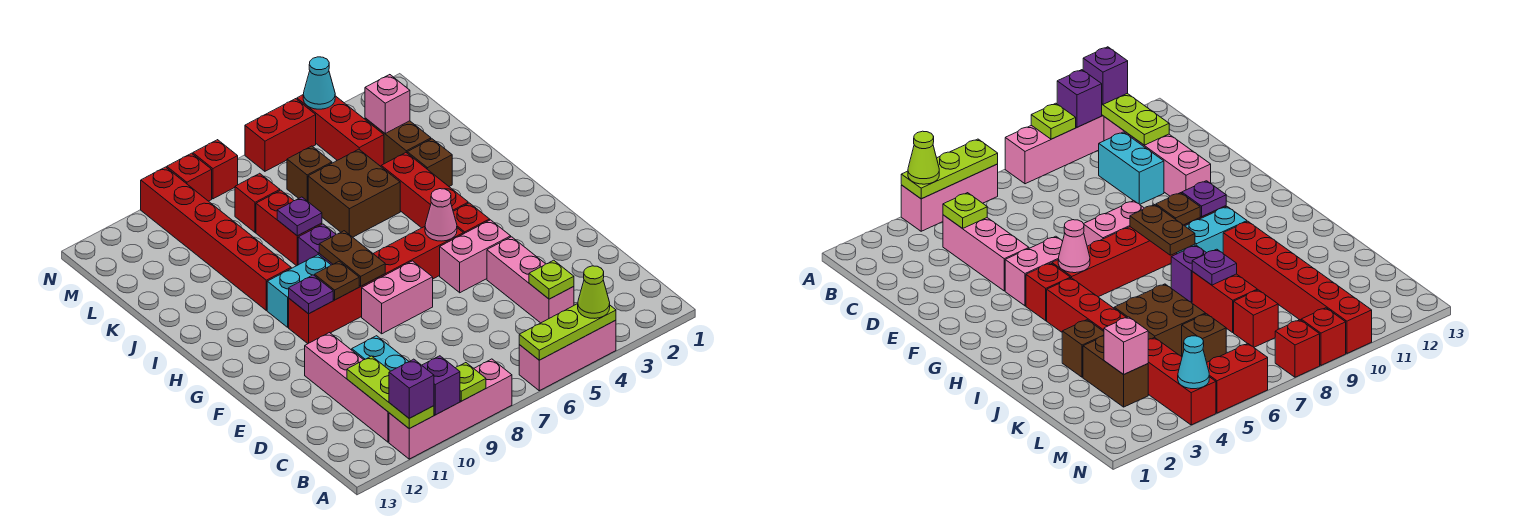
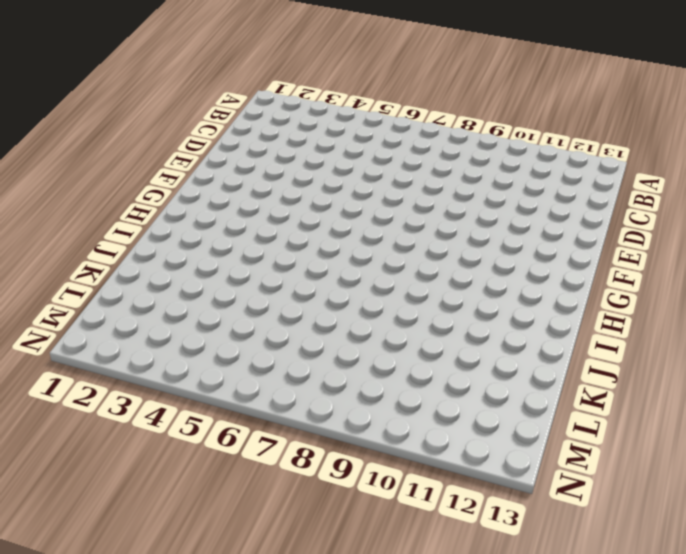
none -> pink brick A4:A6 level 1
none -> pink brick A8:A11 level 1
none -> pink brick B11:E11 level 1
none -> pink brick C4:E4 level 1

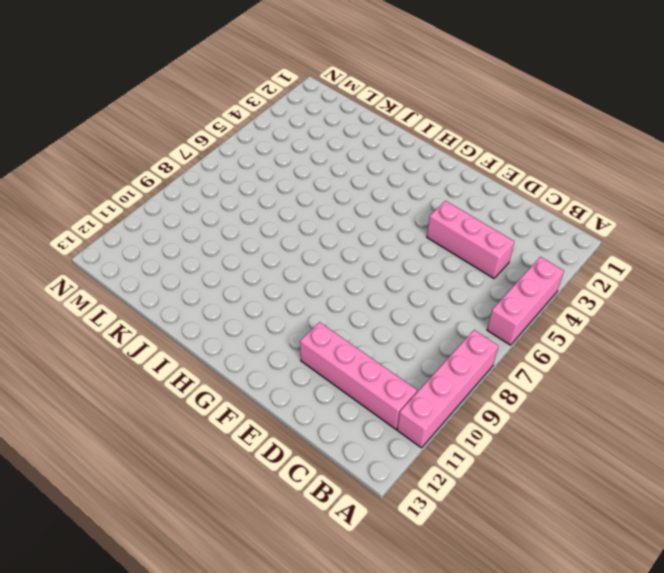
none -> cyan brick C10:D10 level 1
none -> pink brick F4:F5 level 1
none -> pink brick F7:F8 level 1
none -> red brick G4 level 1

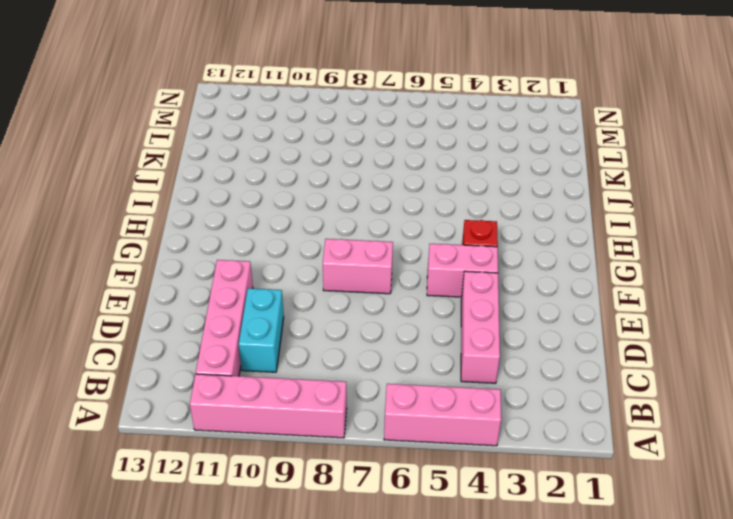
none -> red brick G5:G10 level 1
none -> red brick H4:J4 level 1
none -> cyan brick H9:H10 level 1
none -> purple brick I8 level 1

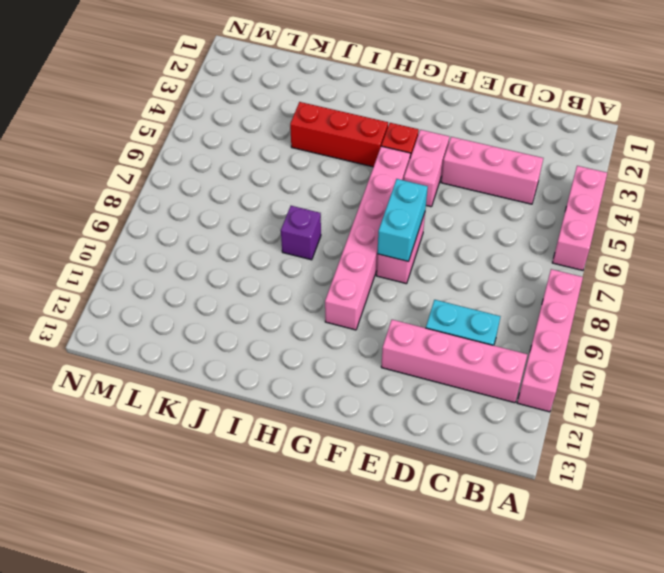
cyan brick F7:F8 level 2 -> cyan brick H9:H10 level 1
pink brick G5:G10 level 1 -> red brick G5:G10 level 1
none -> red brick I10:N10 level 1
none -> brown brick J3 level 1
none -> brown brick J5:K6 level 1
none -> red brick J8:K8 level 1

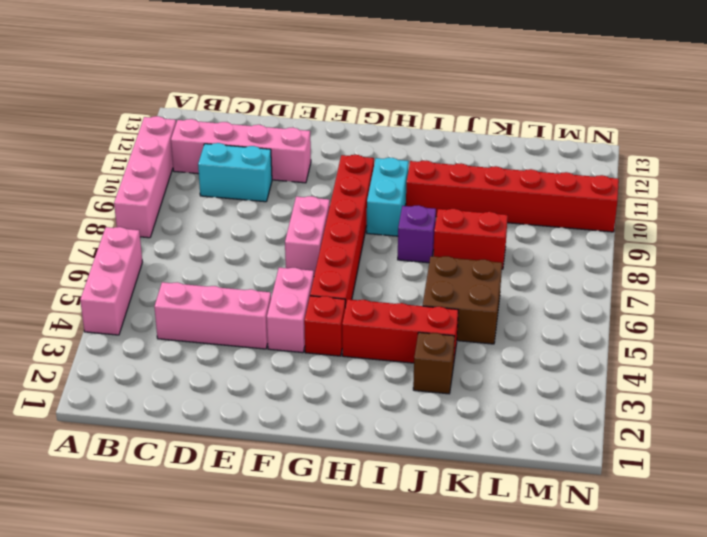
none -> brown brick K3:L3 level 1
none -> red brick L4:N4 level 1
none -> brown brick L6 level 1
none -> red brick L8 level 1

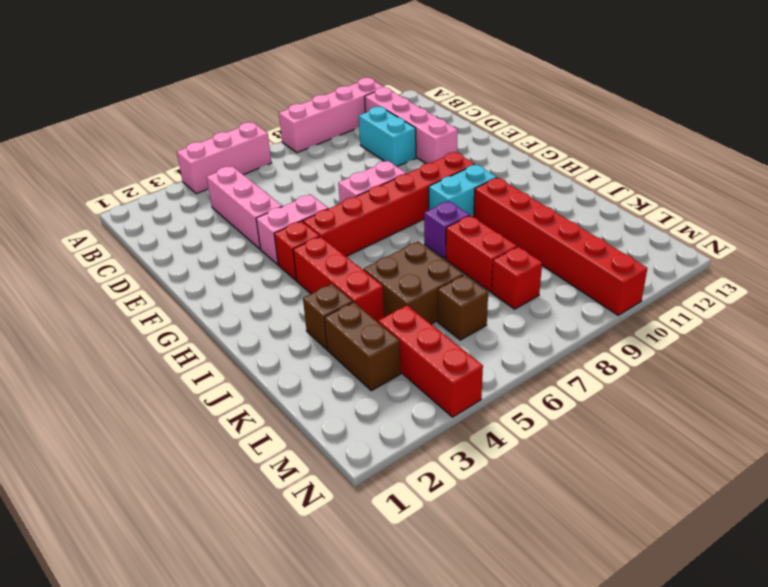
none -> red brick N5:N6 level 1
none -> red brick N8 level 1
none -> red brick N9 level 1
none -> lime plate A4:A6 level 2

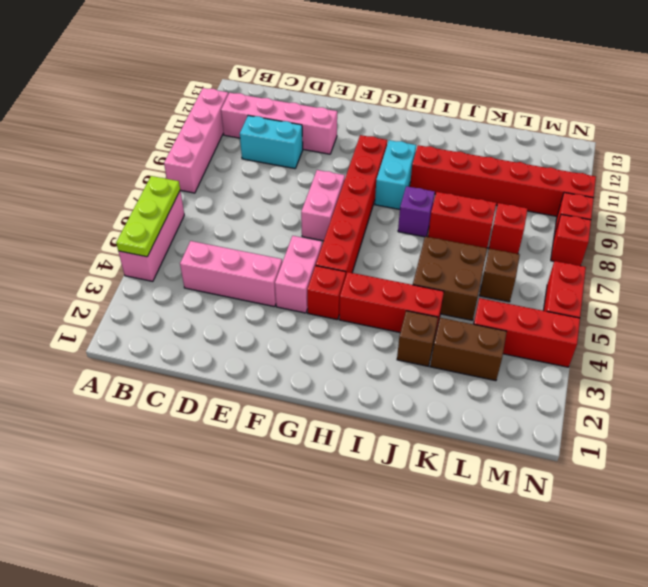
none -> lime plate A9 level 2
none -> purple brick A10 level 2
none -> lime plate A11:C11 level 2
none -> lime plate C4 level 2

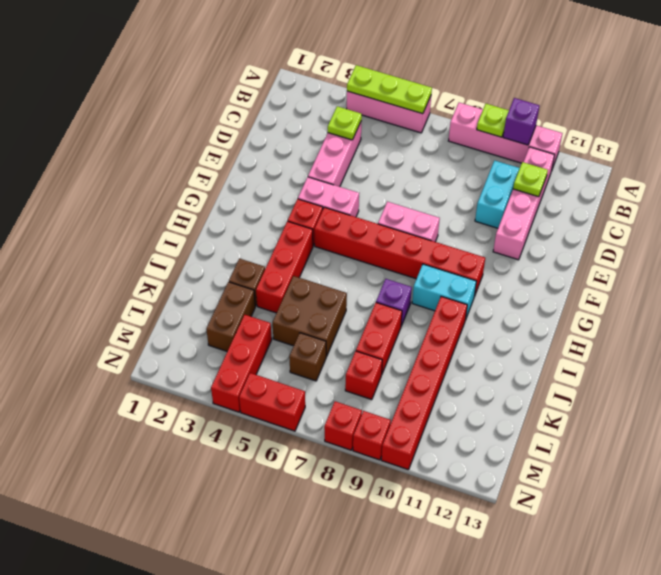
lime plate C11 level 2 -> lime plate A11:C11 level 2
none -> pink cone G5 level 2
none -> brown plate G8:H8 level 2
none -> brown plate G9 level 2
none -> purple plate G10 level 2

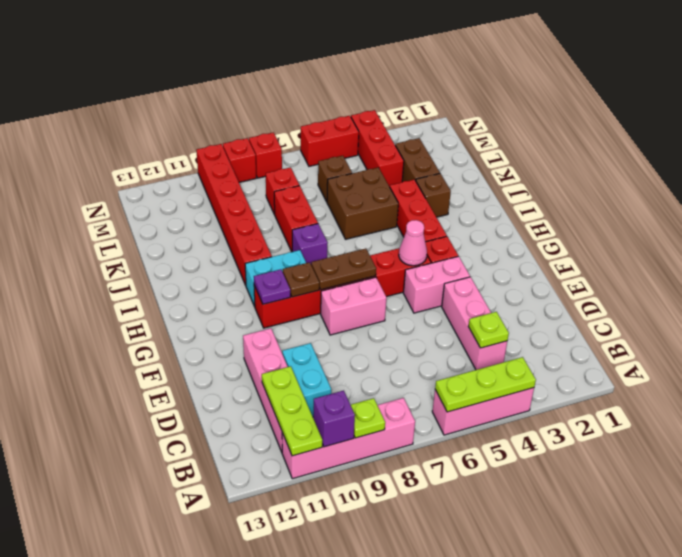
brown plate G7:G8 level 2 -> brown plate G8:H8 level 2
none -> purple plate J8 level 2
none -> pink brick L3 level 2
none -> cyan cone N4 level 2
none -> lime cone A4 level 3

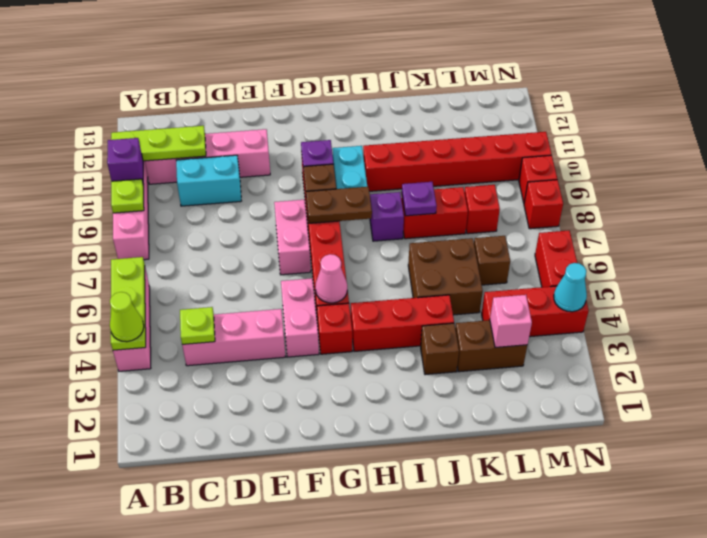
none -> purple brick A11 level 3

